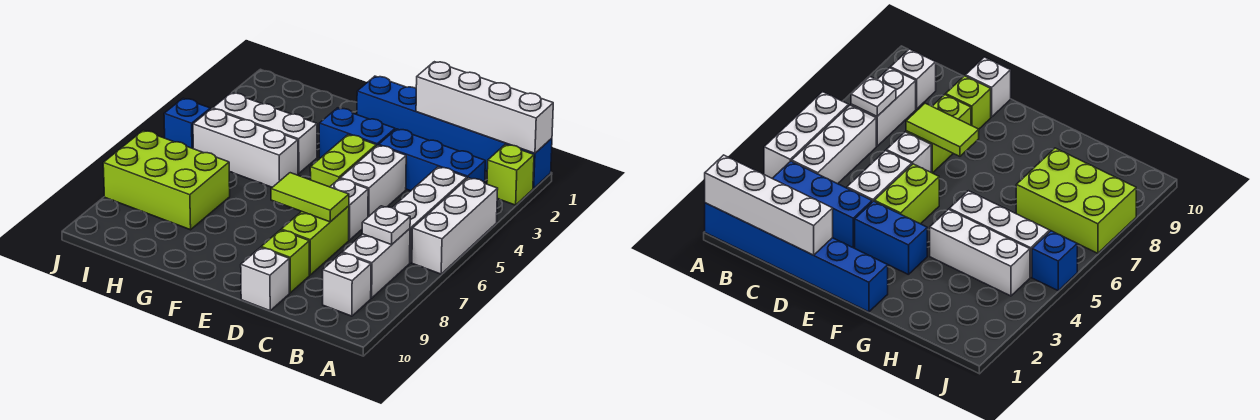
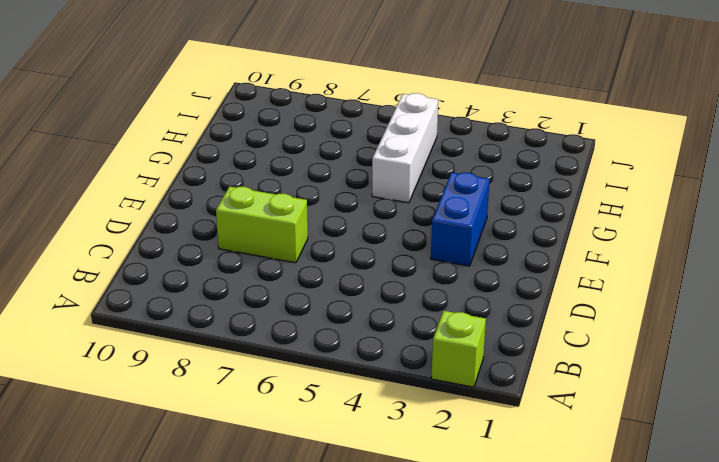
none -> blue brick A1:F1 level 1
none -> white brick A4:A6 level 1
none -> blue brick B3:D3 level 1

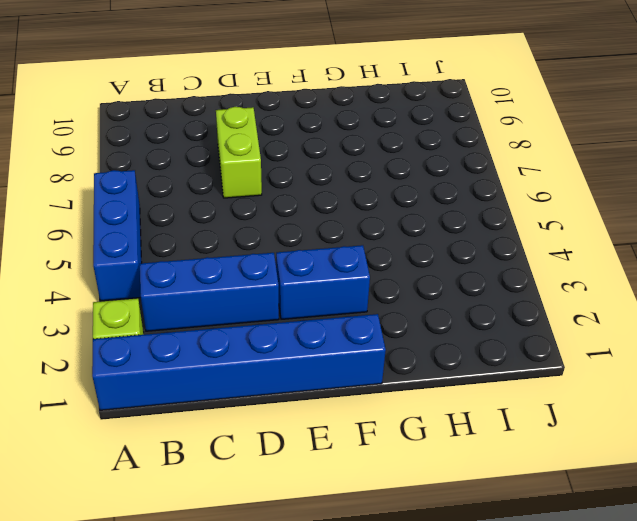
blue brick A4:A6 level 1 -> white brick A4:A6 level 1
none -> white brick B4:B6 level 1
none -> white brick B7:B8 level 1
none -> white brick B9 level 1

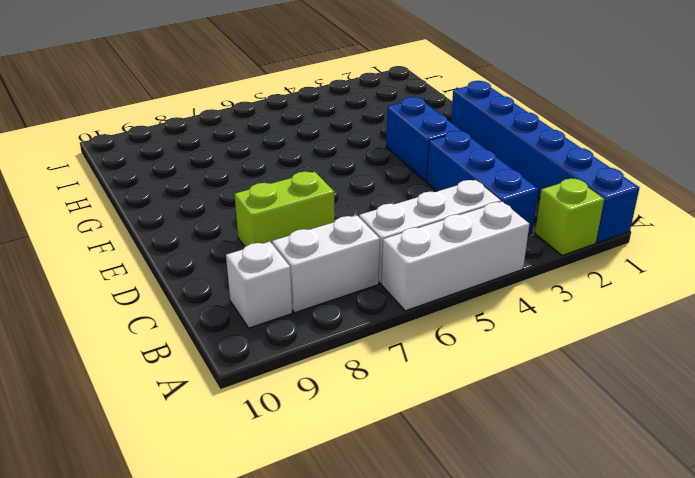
none -> white brick D4:D5 level 1
none -> white brick D6 level 1
none -> lime brick D9 level 1

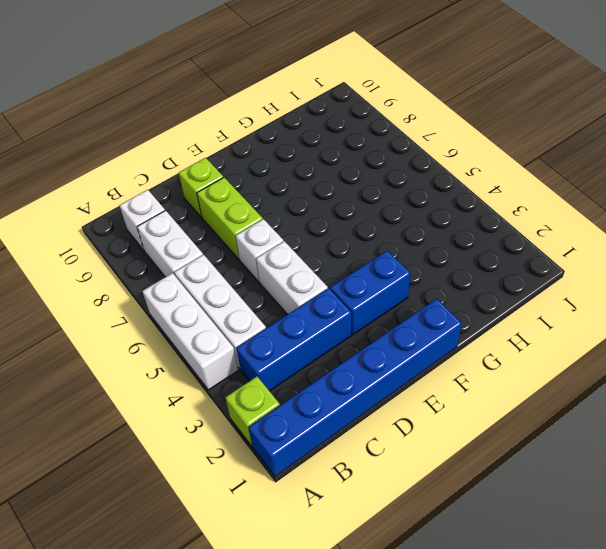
none -> white brick D10 level 1
none -> lime brick E4:E5 level 1
none -> white brick G4:I4 level 1

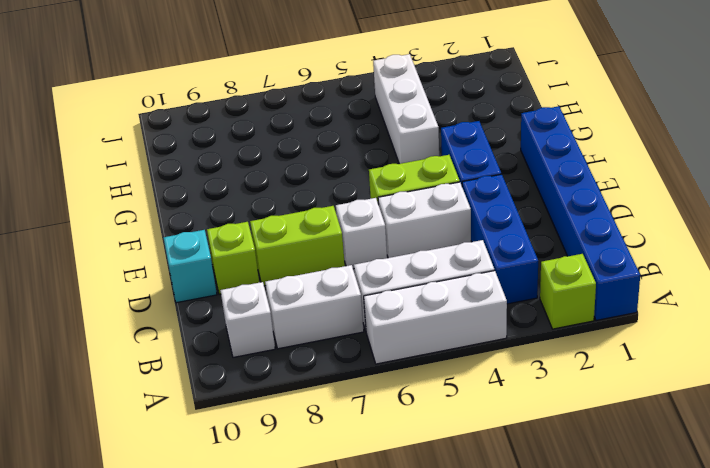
cyan brick D10 level 1 -> white brick D10 level 1
none -> white brick G5:I5 level 1
none -> lime brick H7:J8 level 1
none -> blue brick J5 level 1

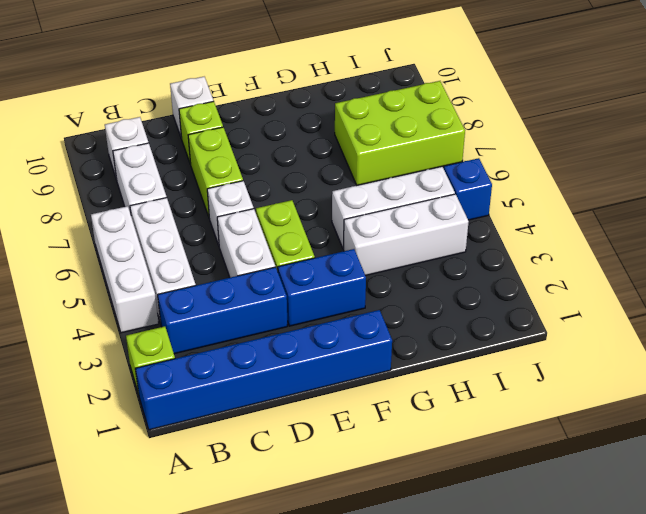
none -> white brick A1:D1 level 2
none -> white plate B7 level 2
none -> lime tile D7:E7 level 2

